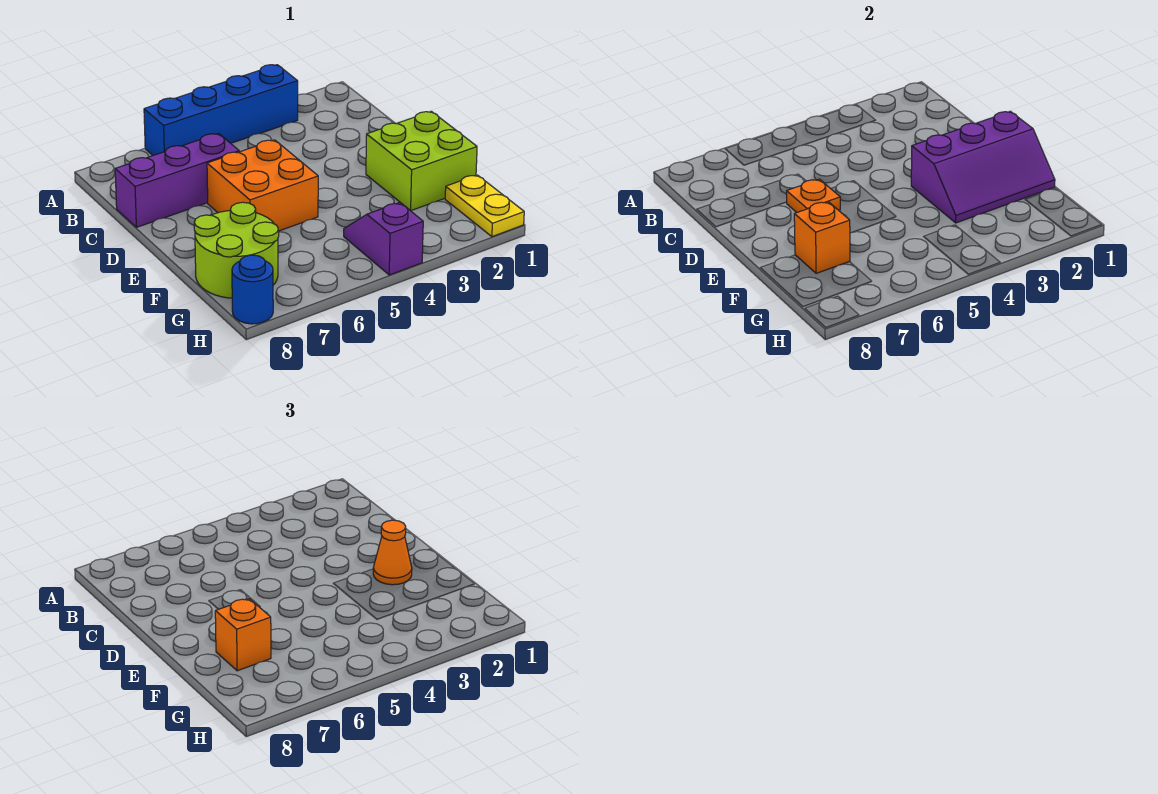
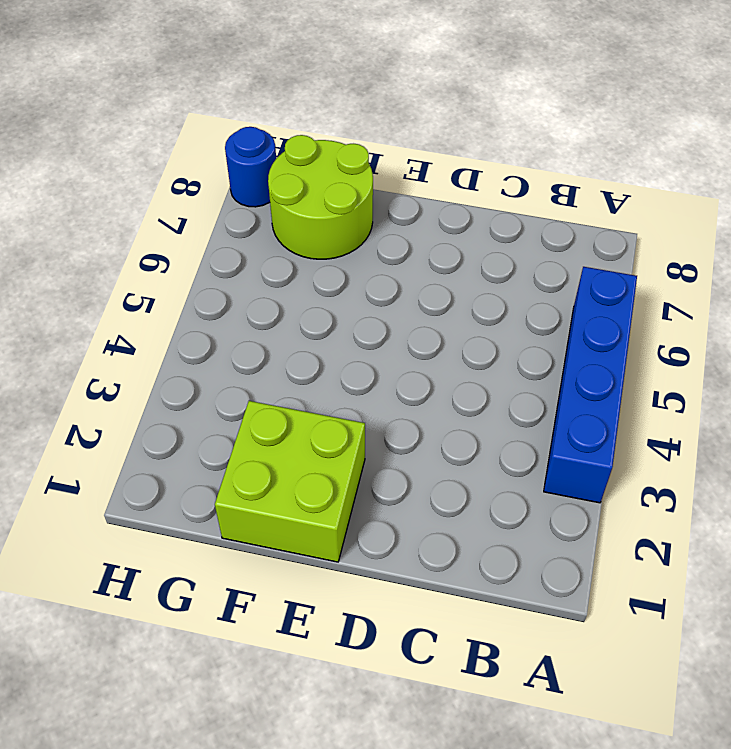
none -> purple brick C6:C8 level 1
none -> orange brick D5:E6 level 1
none -> yellow plate G1:H1 level 1

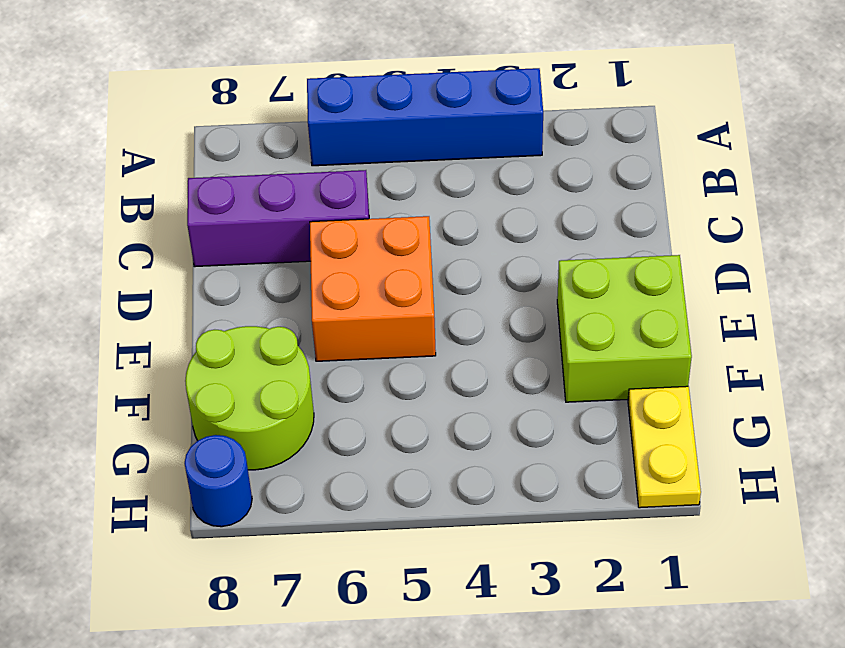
none -> purple slope G4:H4 level 1 top H
none -> orange plate D6 level 2
none -> purple slope E1:F3 level 2 top E

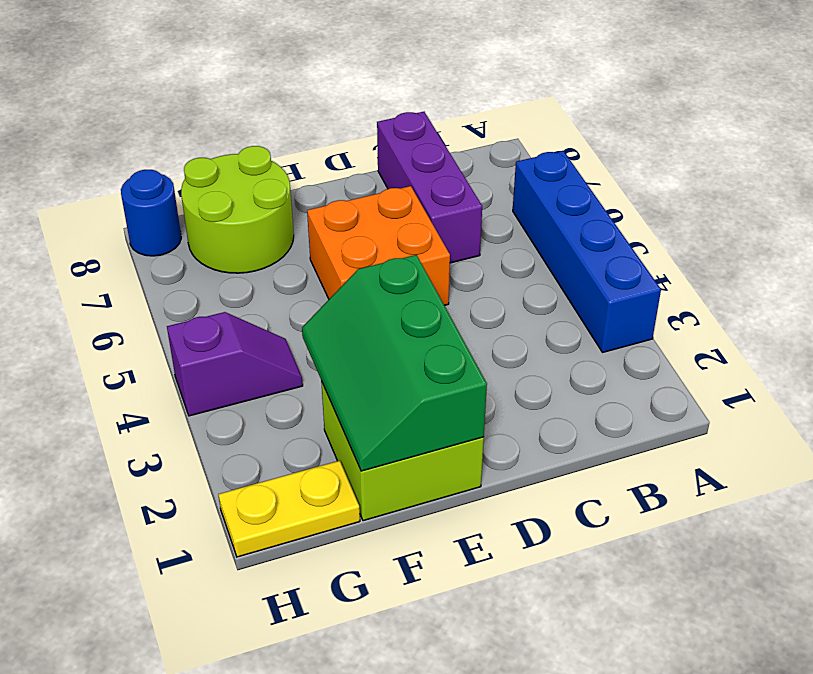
green slope E1:F3 level 2 top E -> purple slope E1:F3 level 2 top E
none -> orange plate D6 level 2
none -> orange brick F7 level 2
none -> orange cone E2 level 3

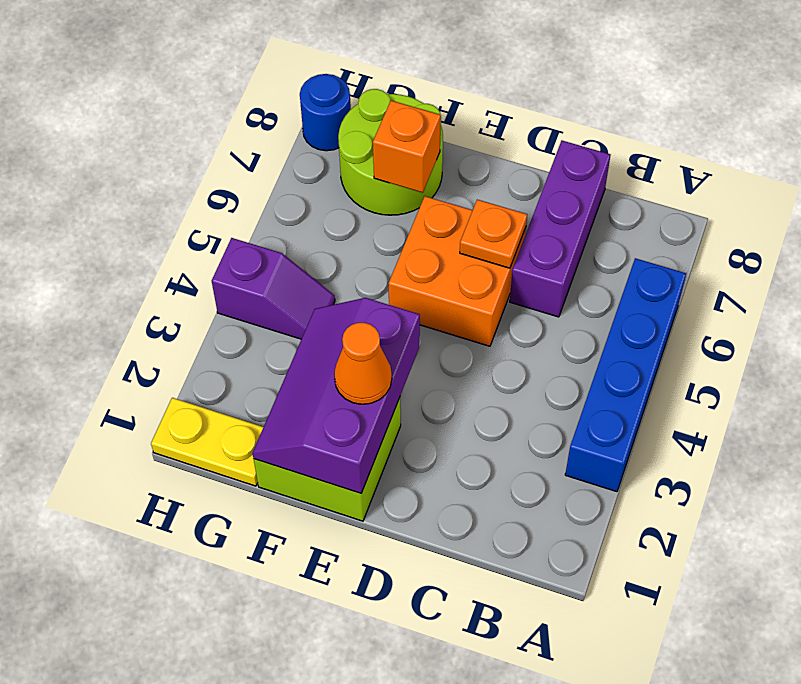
none -> orange brick F7 level 3

